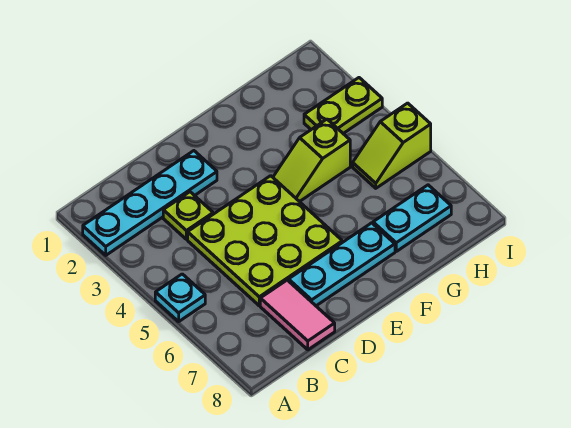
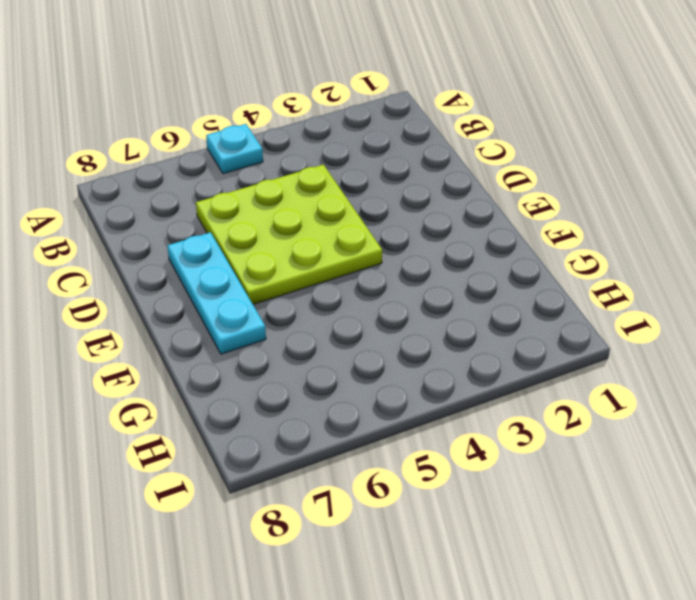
none -> cyan plate A2:D2 level 1
none -> lime plate C3 level 1

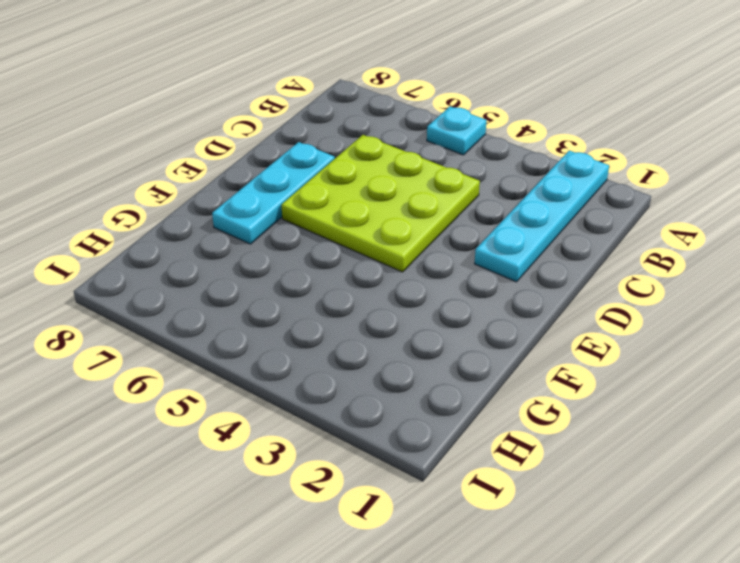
none -> lime plate C3 level 1
none -> pink tile C7:C8 level 1

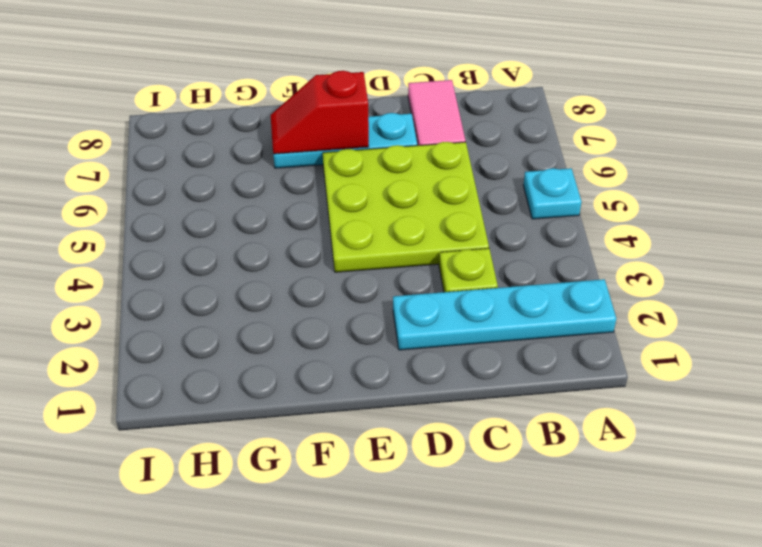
red slope E7:F7 level 2 top E -> none
none -> lime slope F4:G4 level 1 top G
none -> cyan plate G7:H7 level 1

